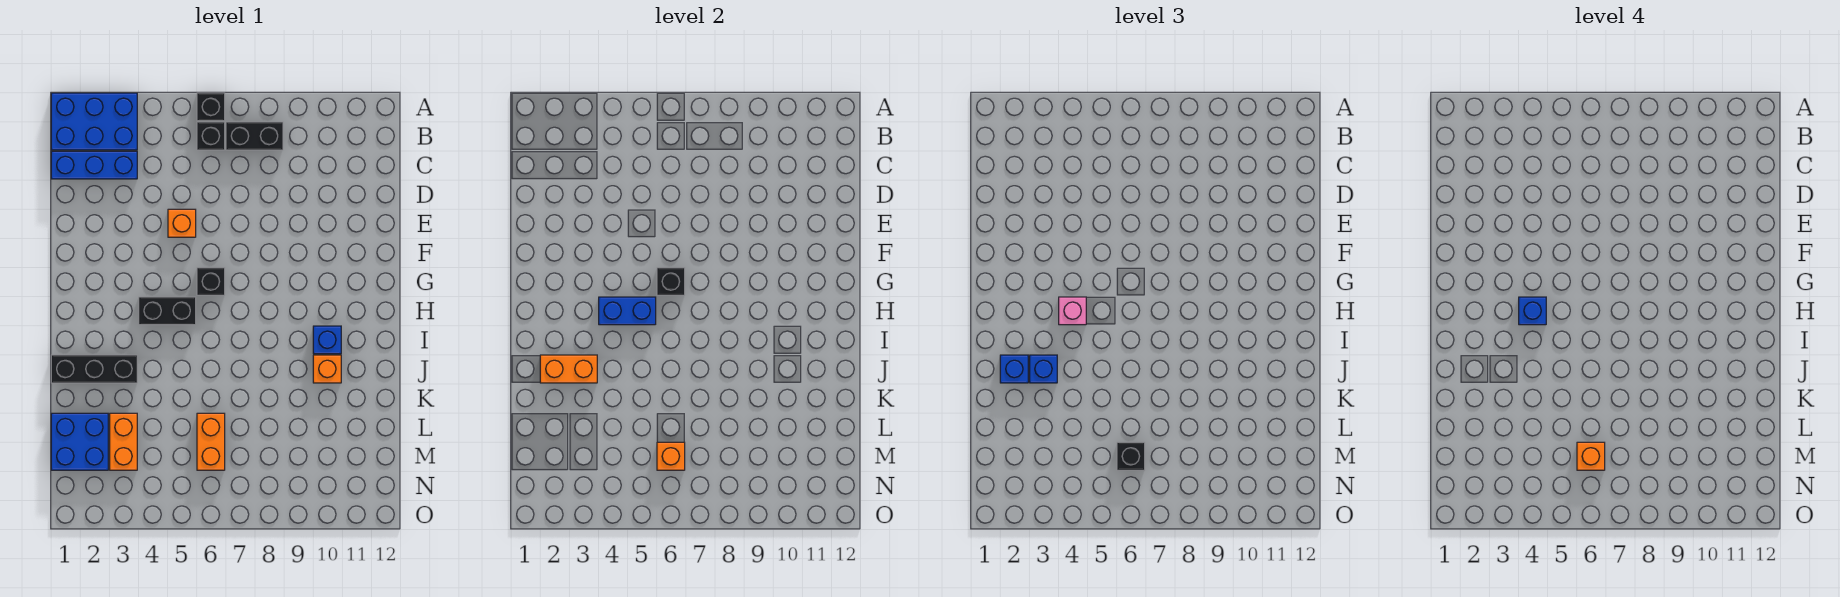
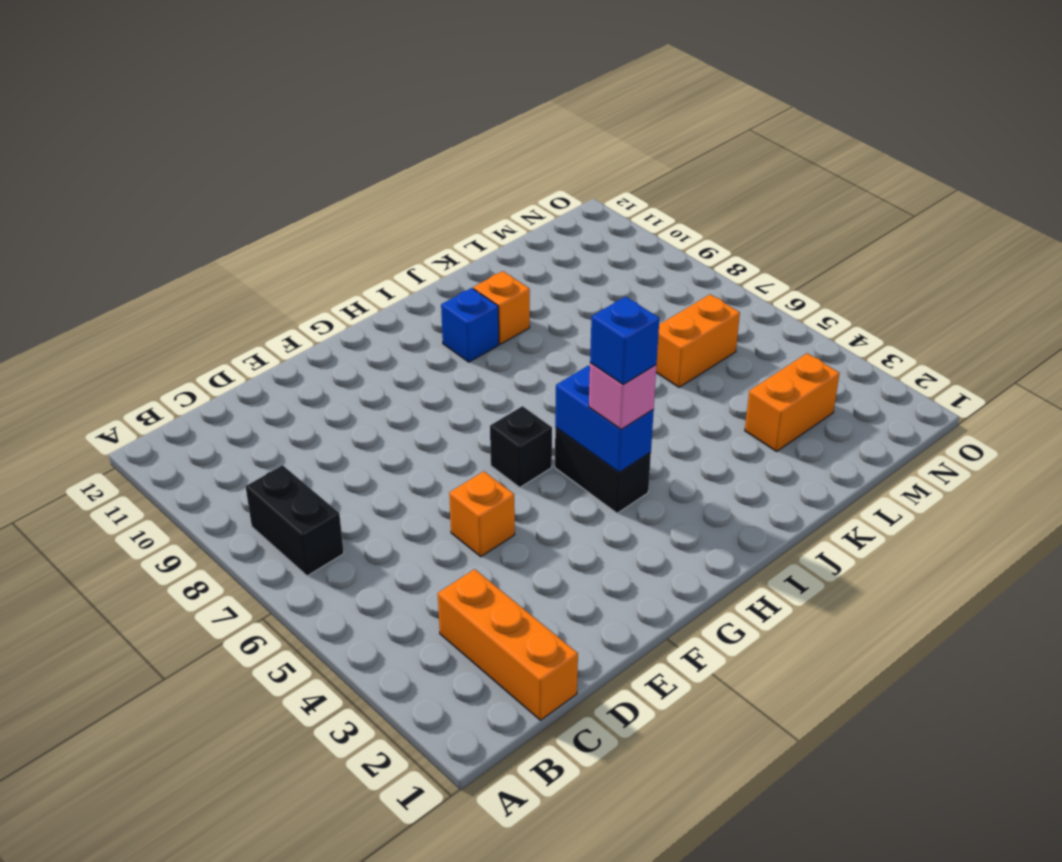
orange brick C1:C3 level 1 -> blue brick C1:C3 level 1
none -> blue brick A1:B3 level 1
none -> black brick A6 level 1
none -> black brick B6 level 1

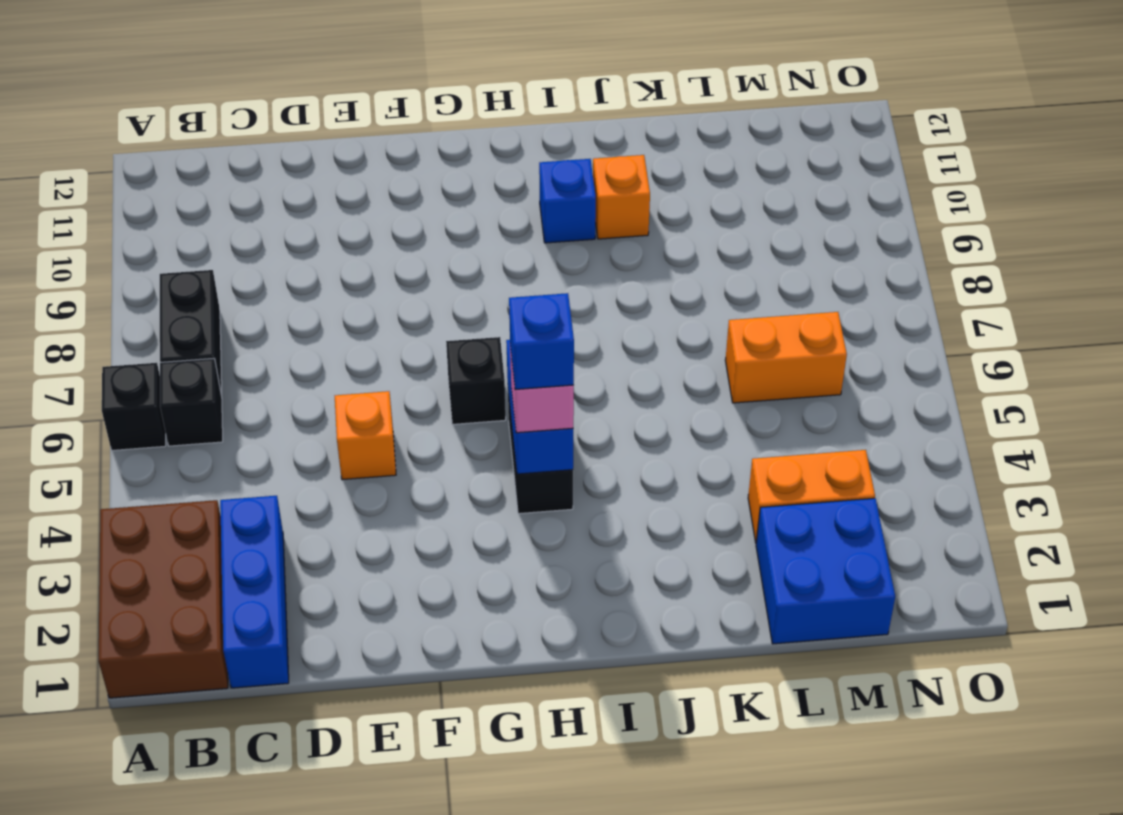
brown brick A1:B3 level 1 -> blue brick A1:B3 level 1
none -> black brick J1:J3 level 1
none -> black brick G6 level 2
none -> orange brick J2:J3 level 2

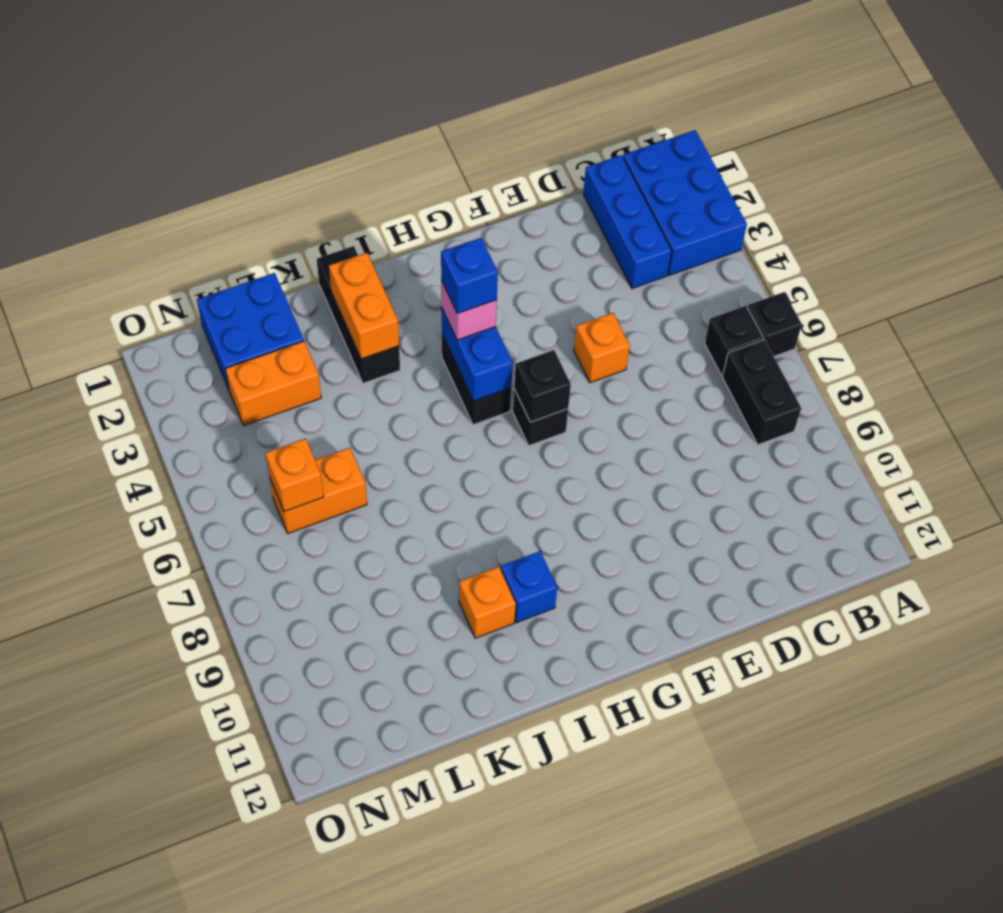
none -> blue brick J2 level 3
none -> blue brick J3 level 3
none -> black brick M6 level 3

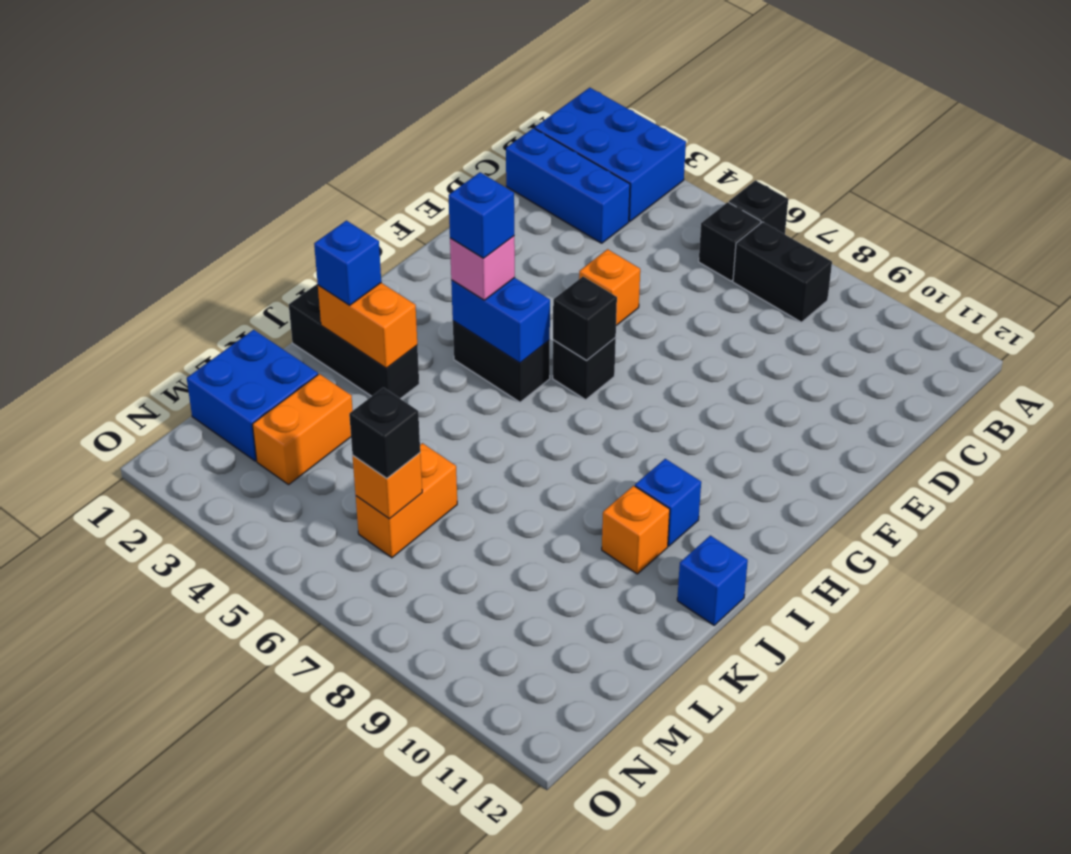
blue brick J12 level 1 -> blue brick J3 level 3
none -> orange brick M6 level 4

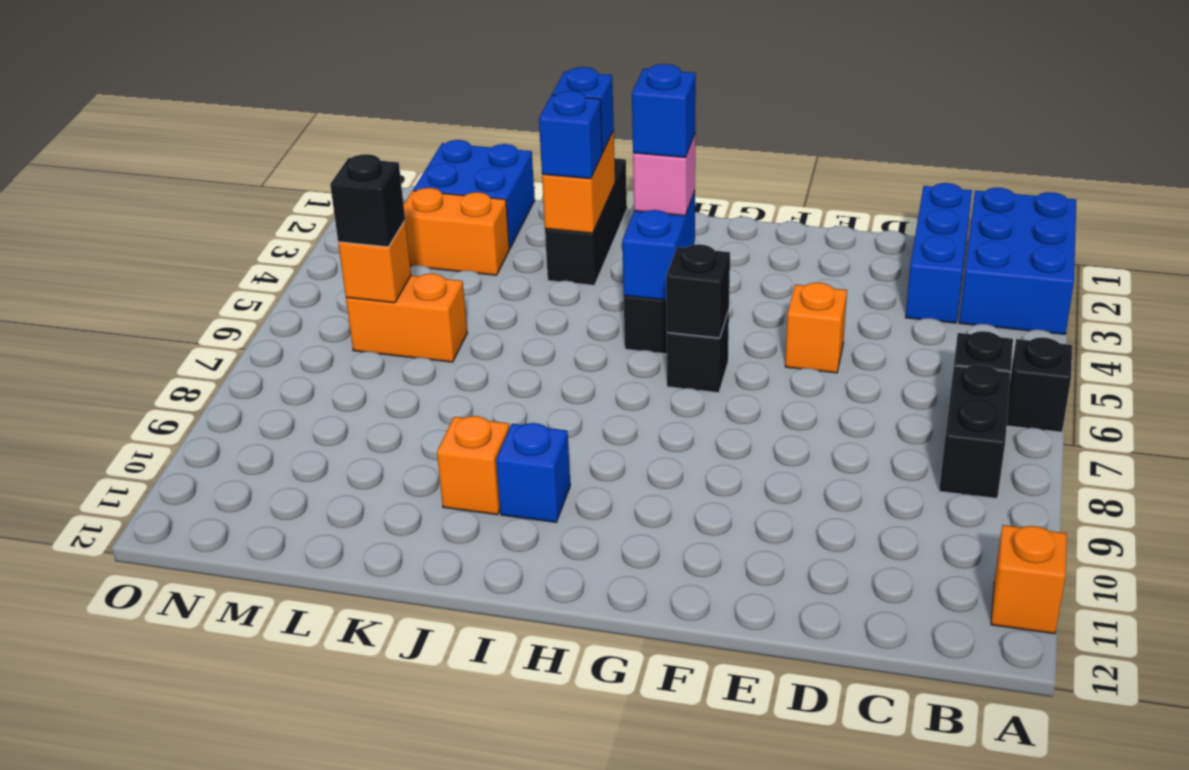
orange brick A11 level 1 -> orange brick M6 level 4

